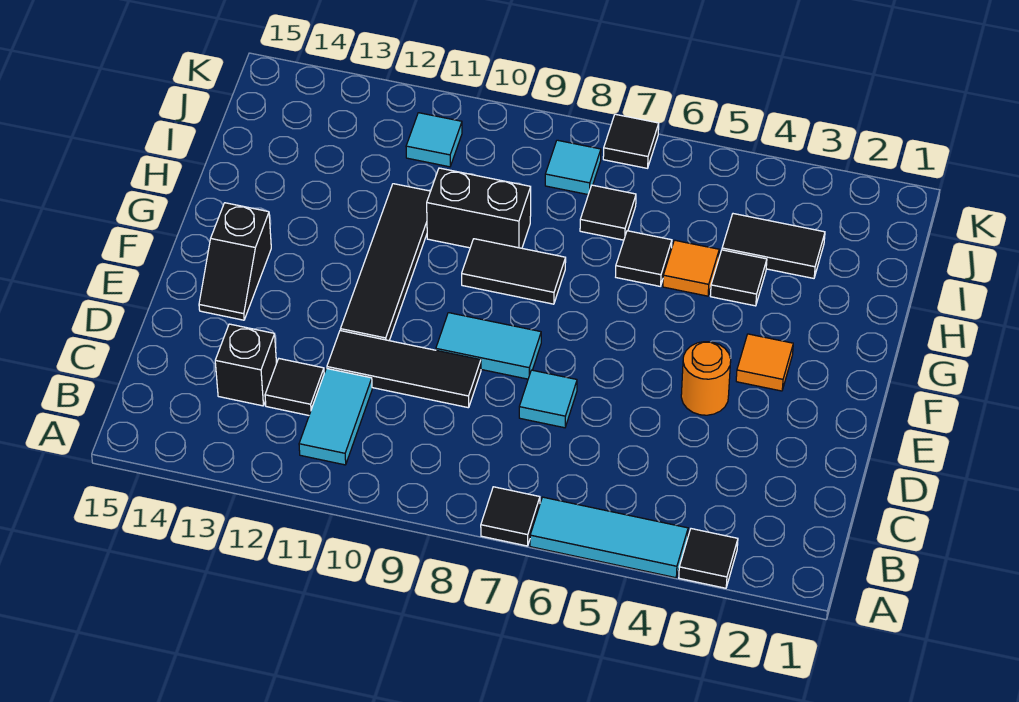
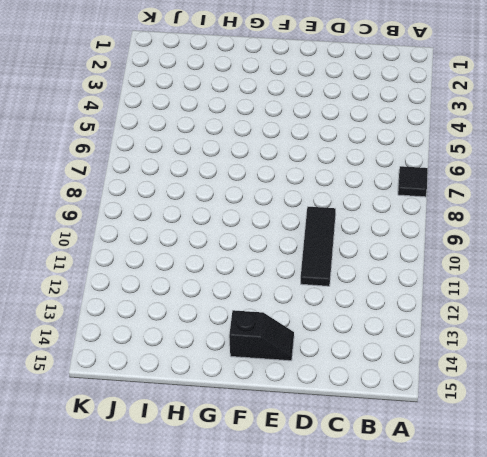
none -> black tile A3 level 1
none -> cyan tile A4:A6 level 1
none -> cyan tile B11:C11 level 1

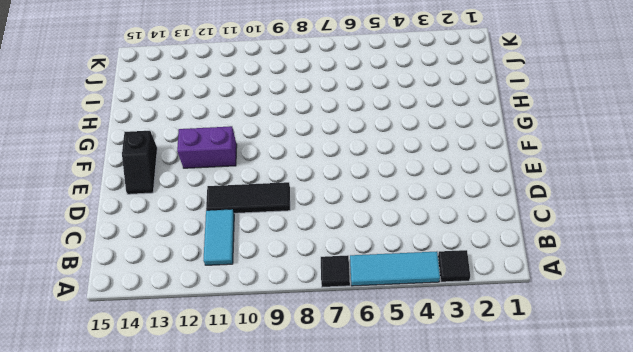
purple brick F11:F12 level 1 -> black tile E11:H11 level 1
none -> black tile C12 level 1
none -> black brick C13 level 1
none -> cyan tile D7 level 1

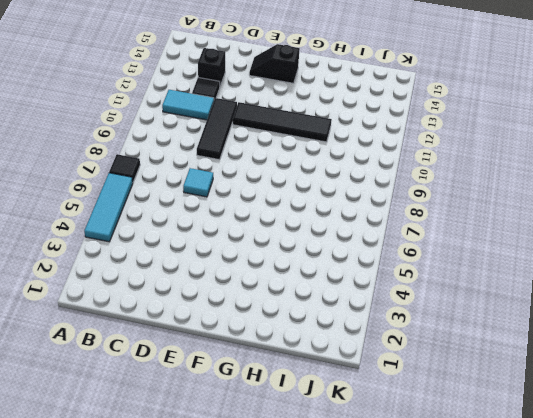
none -> black tile A3 level 1
none -> orange round brick E4 level 1
none -> cyan tile E8:E9 level 1

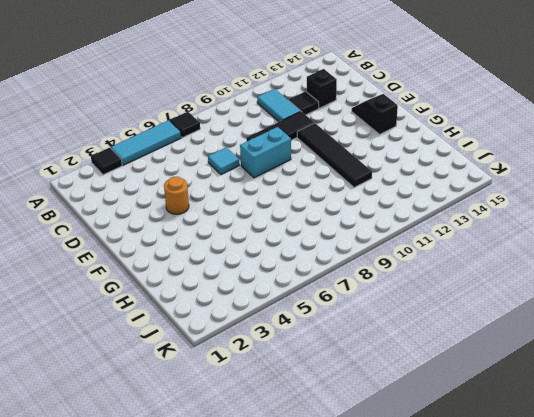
cyan brick E8:E9 level 1 -> cyan tile E8:E9 level 1
none -> orange tile F3 level 1
none -> black tile G8:G9 level 1
none -> black tile H4 level 1

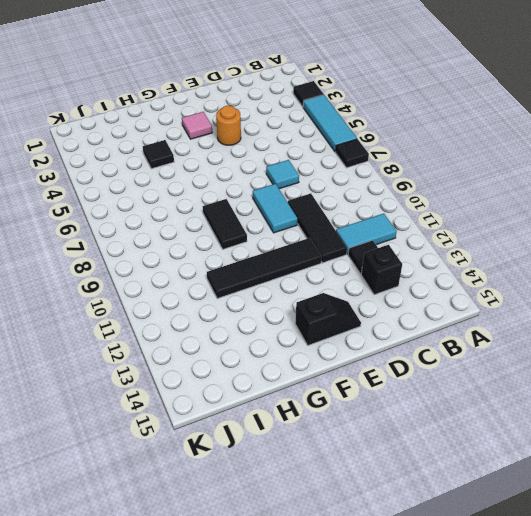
pink tile F3 level 1 -> orange tile F3 level 1
none -> orange tile H5 level 1
none -> black tile H6 level 1
none -> black brick H9:H10 level 1

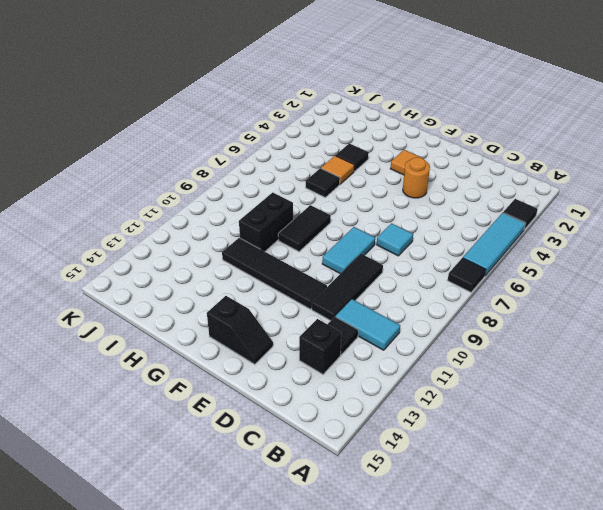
none -> black tile I3:I4 level 1
none -> black tile I7 level 1
none -> cyan tile J8 level 1

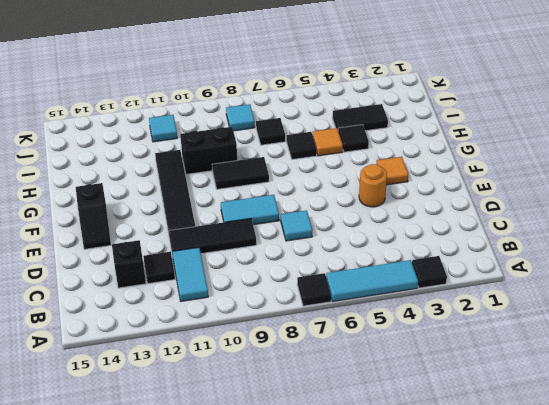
none -> black tile K7 level 1

